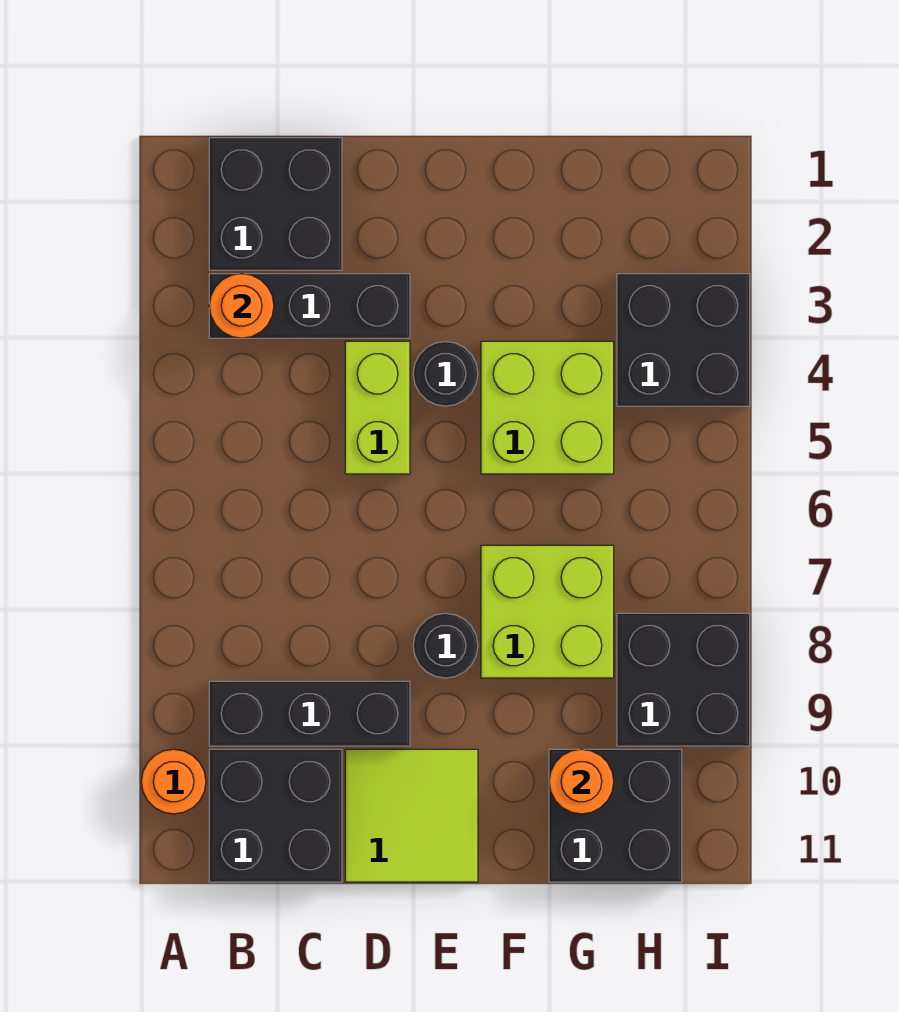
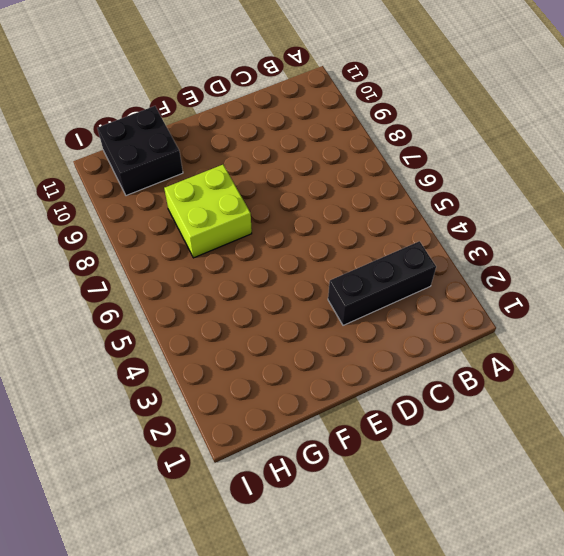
none -> orange round brick A10 level 1
none -> black brick B1:C2 level 1
none -> black brick B9:D9 level 1

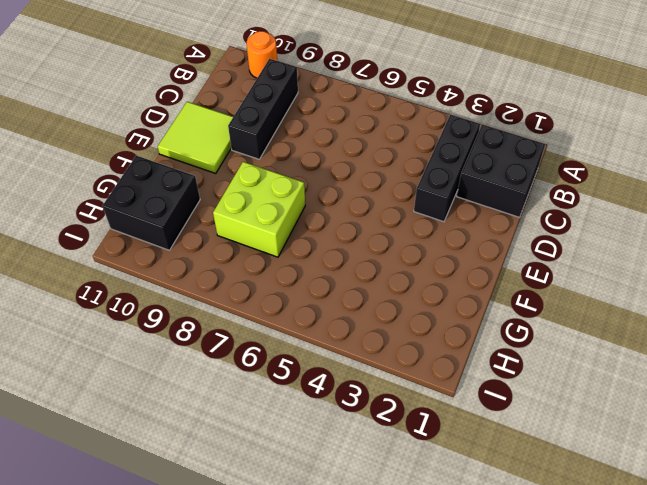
none -> black brick B10:C11 level 1
none -> lime brick D4:D5 level 1
none -> black round brick E4 level 1

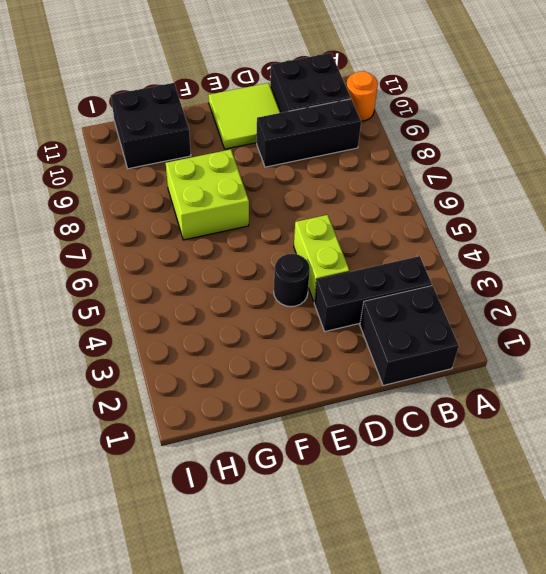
none -> black round brick E8 level 1
none -> lime brick F4:G5 level 1
none -> black brick H3:I4 level 1

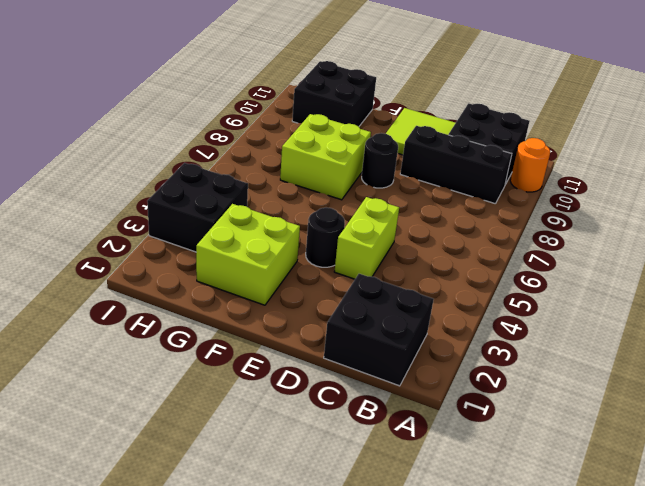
lime brick F2:G3 level 1 -> lime brick F4:G5 level 1
none -> black brick B3:D3 level 1
none -> black brick H8:I9 level 1
none -> orange round brick B3 level 2

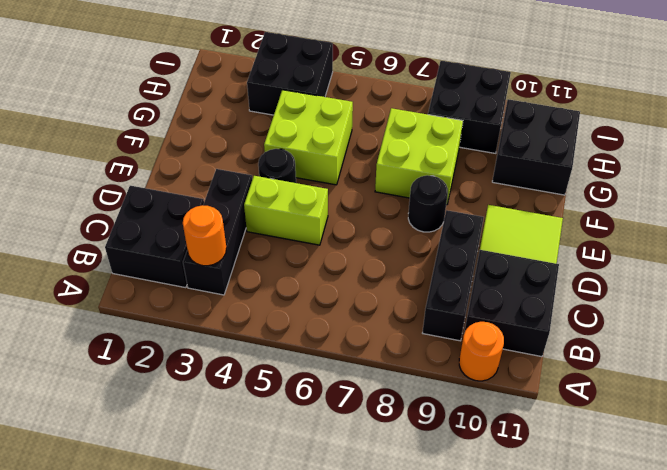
none -> orange round brick G10 level 2

